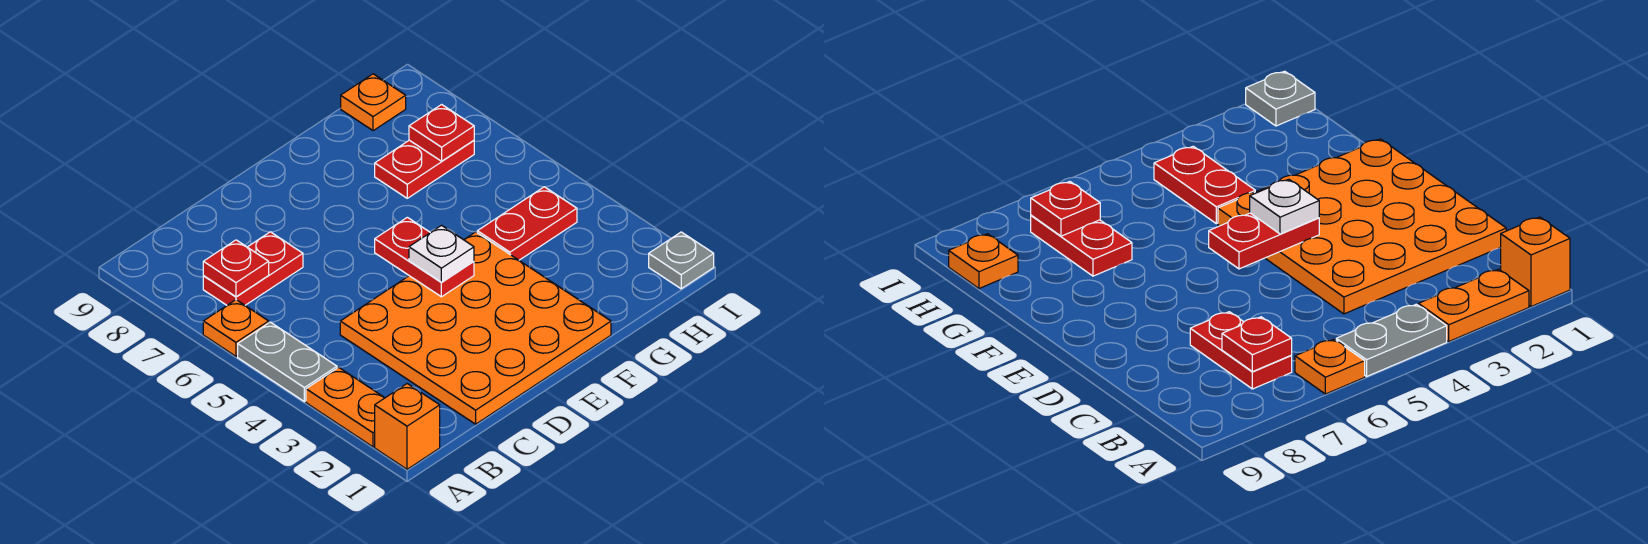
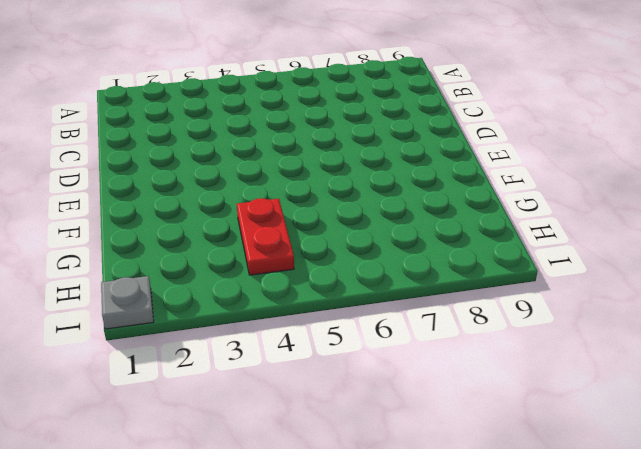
none -> orange brick A1 level 1
none -> orange plate A2:A3 level 1
none -> grey plate A4:A5 level 1

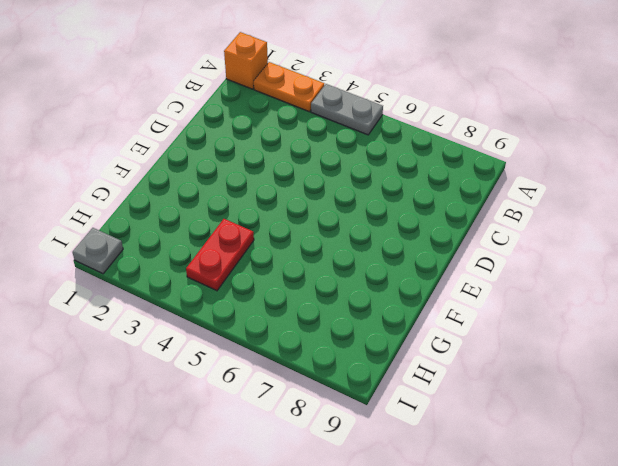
none -> orange plate A6 level 1
none -> red plate B7:C7 level 1
none -> orange plate C1:F4 level 1

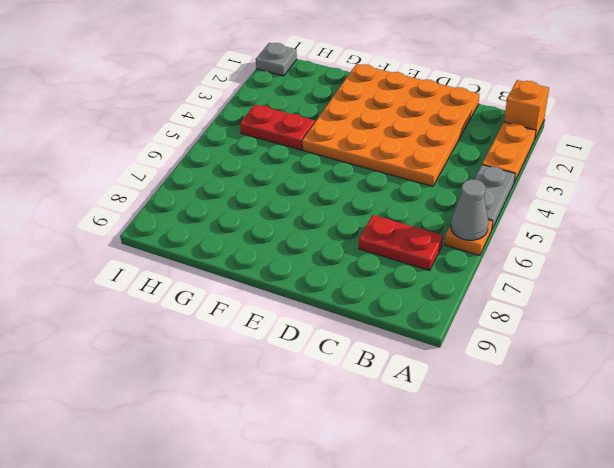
grey cone A6 level 2 -> none
none -> red plate G7:H7 level 1
none -> orange plate H9 level 1
none -> red plate B7 level 2

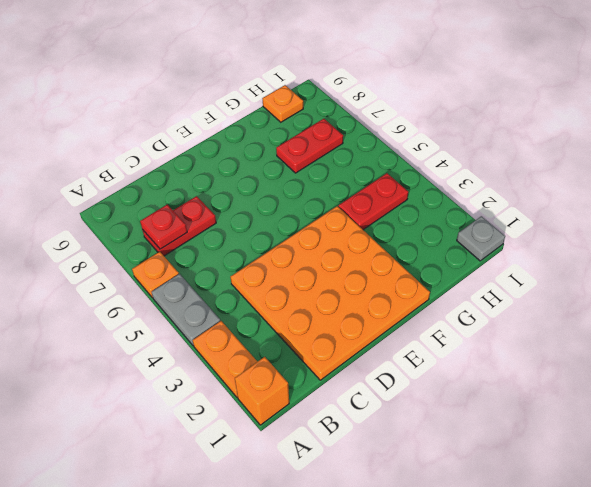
none -> red plate E4:E5 level 2
none -> red plate H7 level 2
none -> white plate E4 level 3

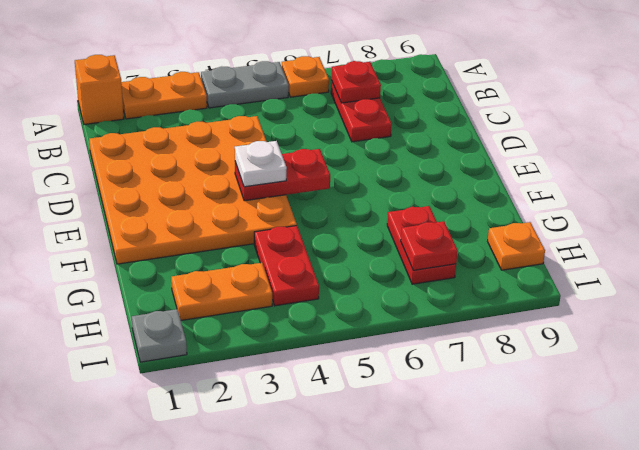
orange plate H2:H3 level 1 -> none

